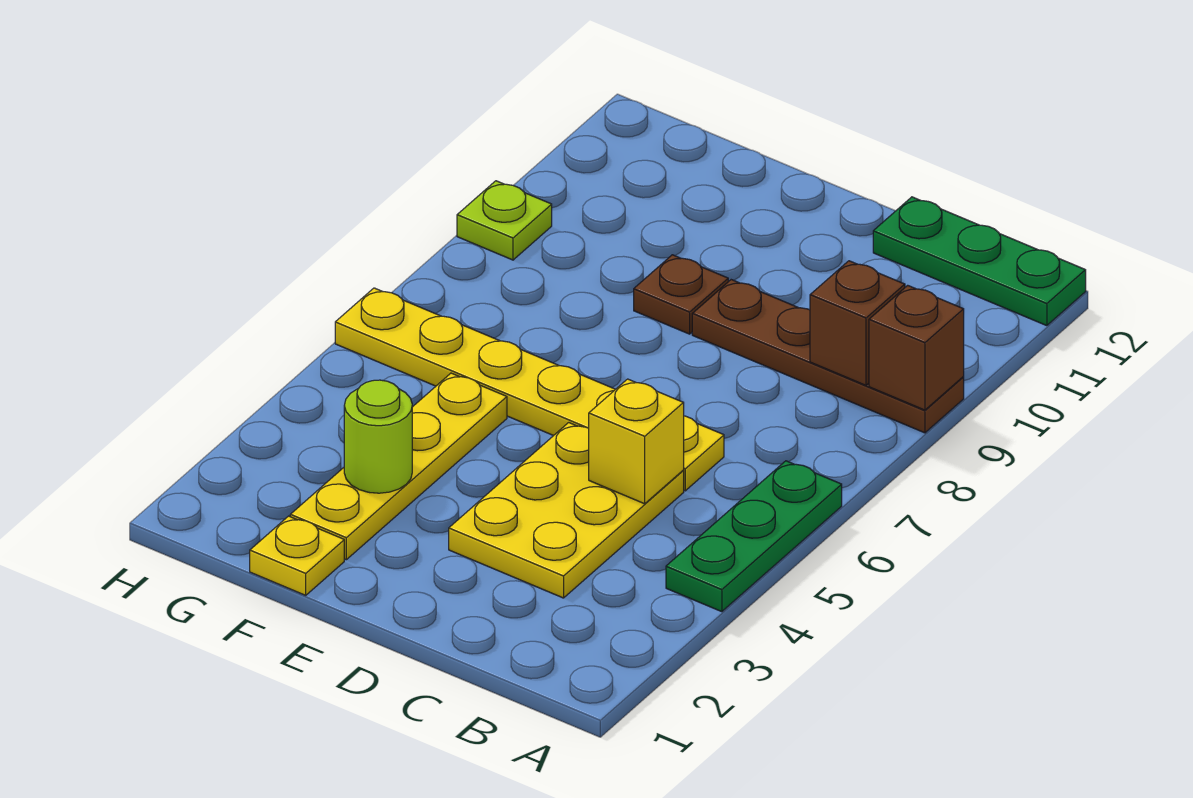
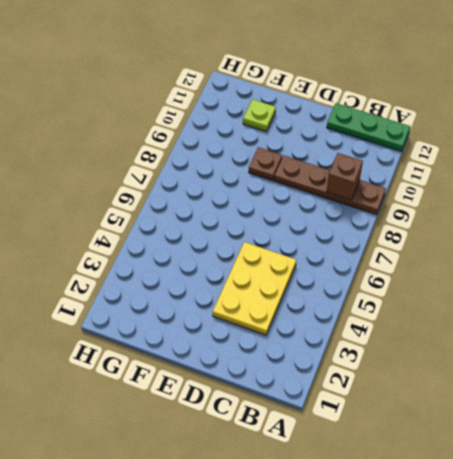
lime plate F11 level 1 -> lime plate H9 level 1
none -> green plate A4:A6 level 1
none -> yellow plate C6:H6 level 1
none -> yellow plate F1 level 1

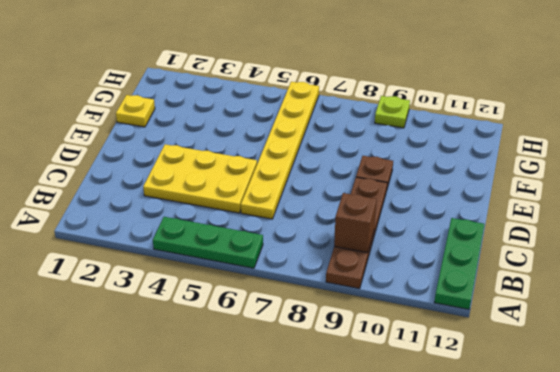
none -> yellow plate F2:F5 level 1
none -> brown brick A9 level 2
none -> yellow brick C5 level 2

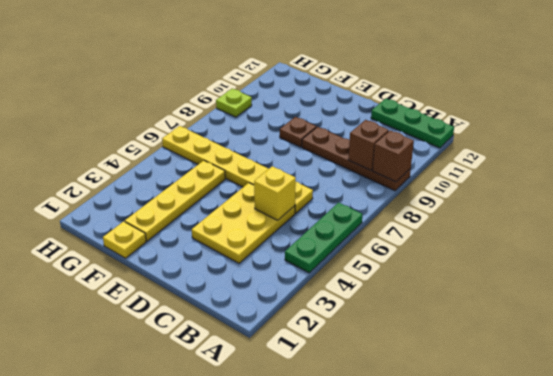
none -> lime round brick F3 level 2

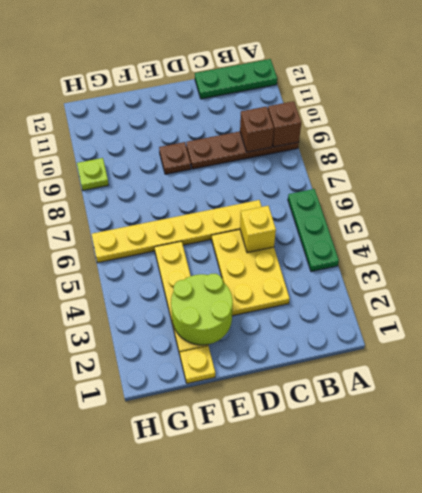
lime round brick E2:F3 level 2 -> lime round brick F3 level 2

